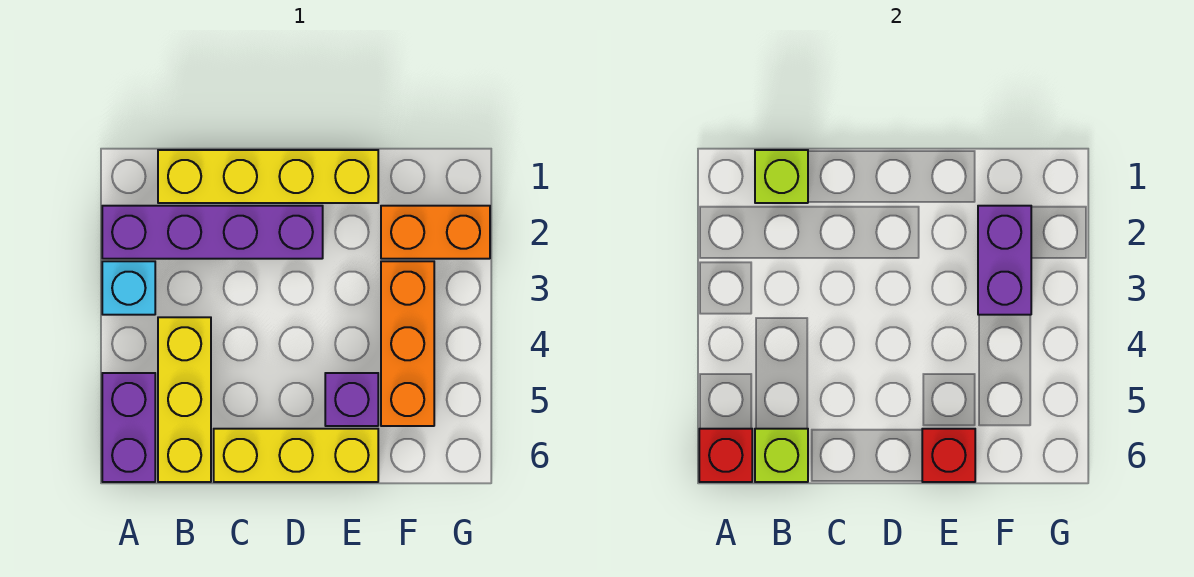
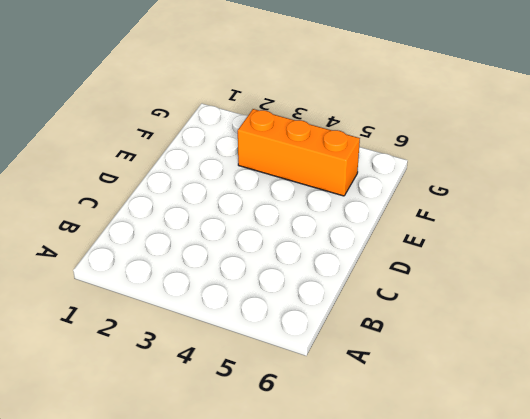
none -> purple brick A2:D2 level 1
none -> cyan brick A3 level 1
none -> purple brick A5:A6 level 1

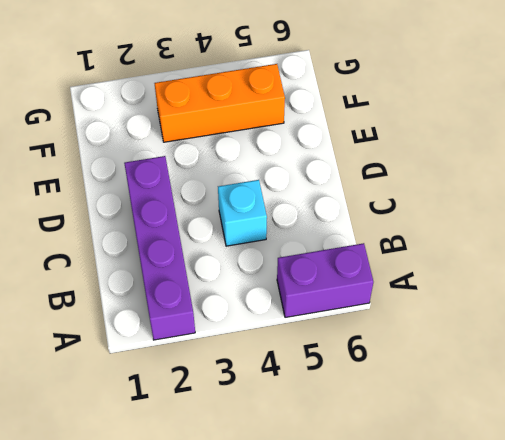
cyan brick C4 level 1 -> cyan brick A3 level 1
none -> yellow brick B1:E1 level 1
none -> yellow brick B4:B6 level 1
none -> yellow brick C6:E6 level 1

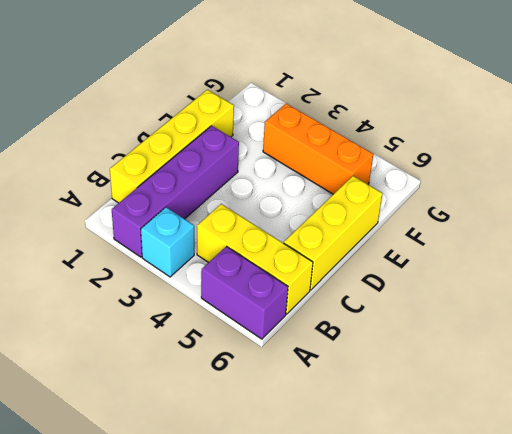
none -> purple brick E5 level 1
none -> orange brick F2:G2 level 1
none -> red brick A6 level 2

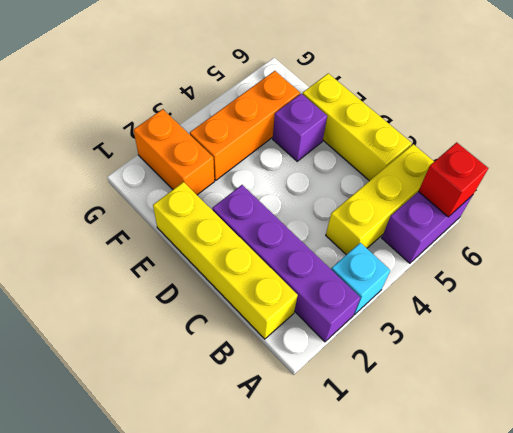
none -> lime brick B1 level 2
none -> lime brick B6 level 2
none -> red brick E6 level 2

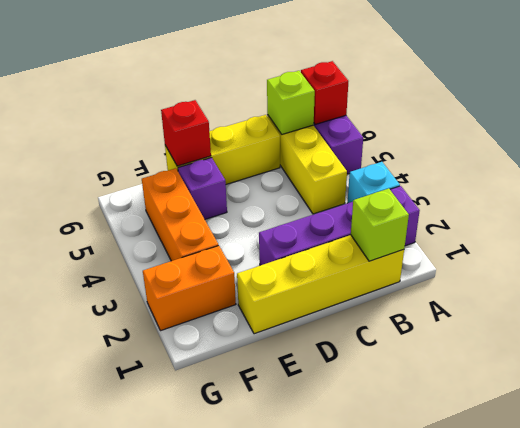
none -> purple brick F2:F3 level 2

